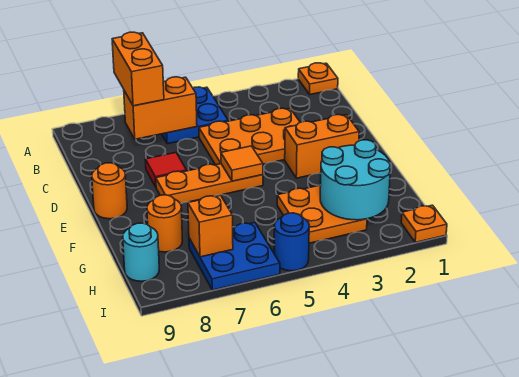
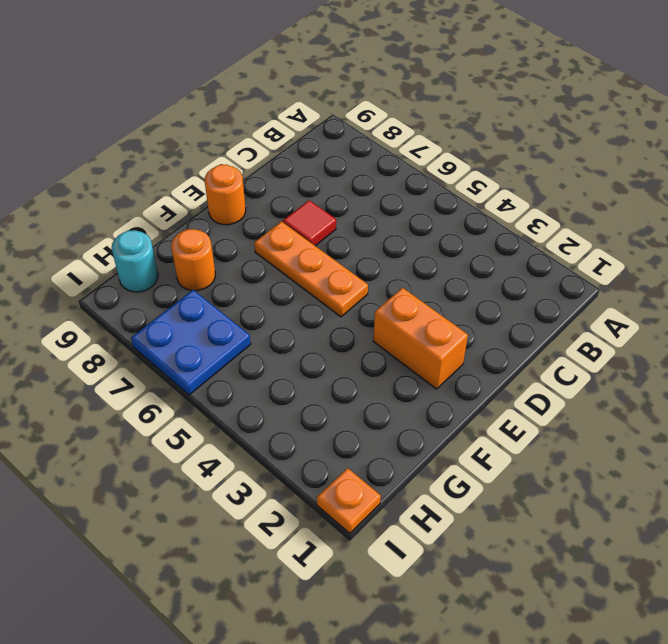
none -> orange plate A1 level 1
none -> blue plate A5:B6 level 1
none -> orange plate C3:D5 level 1

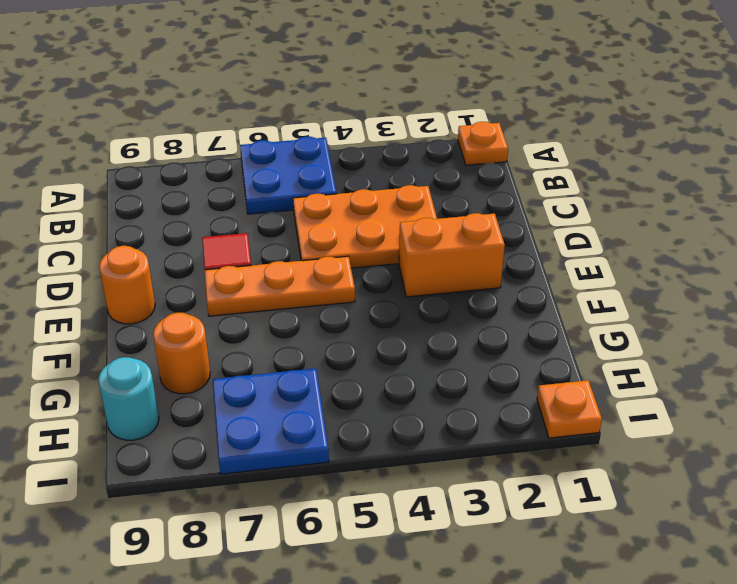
none -> orange plate G3:H4 level 1
none -> blue round brick I5 level 1
none -> orange brick B6:B7 level 2

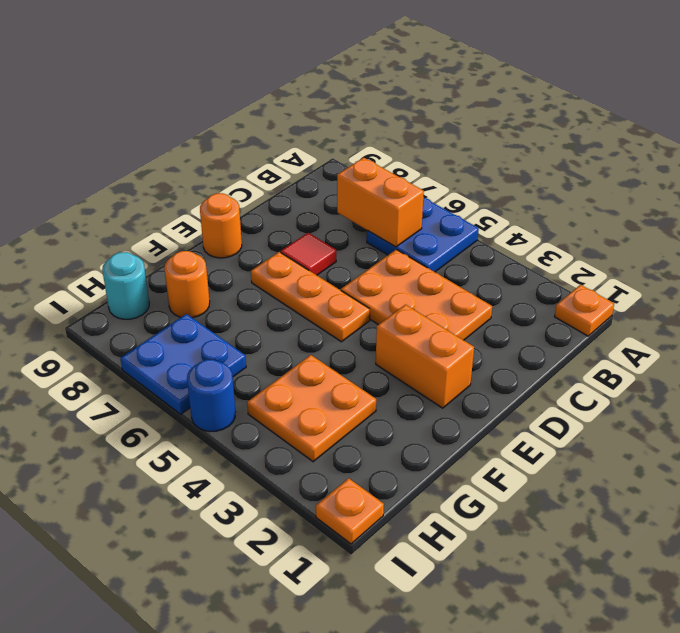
none -> orange tile E5 level 2
none -> cyan round brick G2:H3 level 2
none -> orange brick H7 level 2

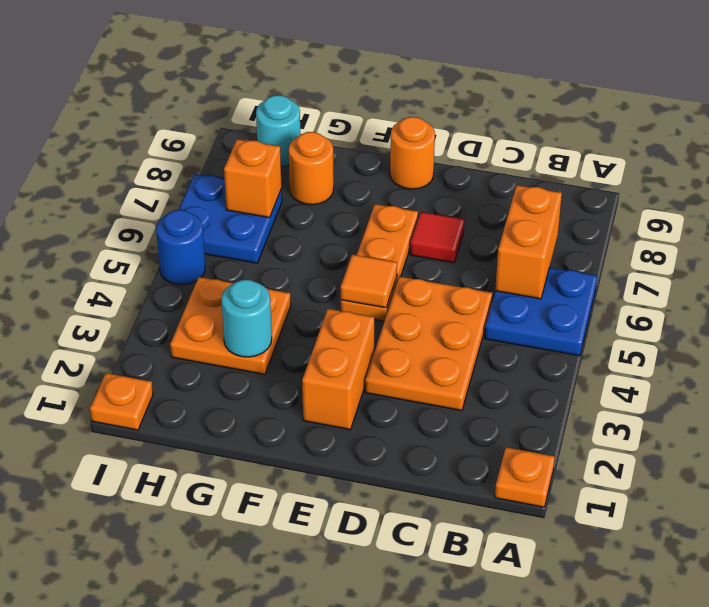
cyan round brick G3 level 2 -> cyan round brick G2:H3 level 2
none -> orange brick A7:B7 level 3

